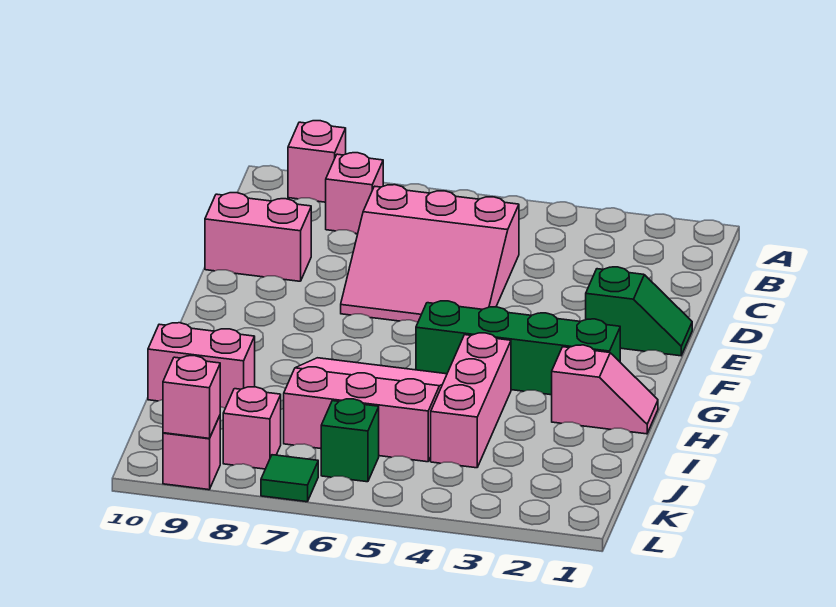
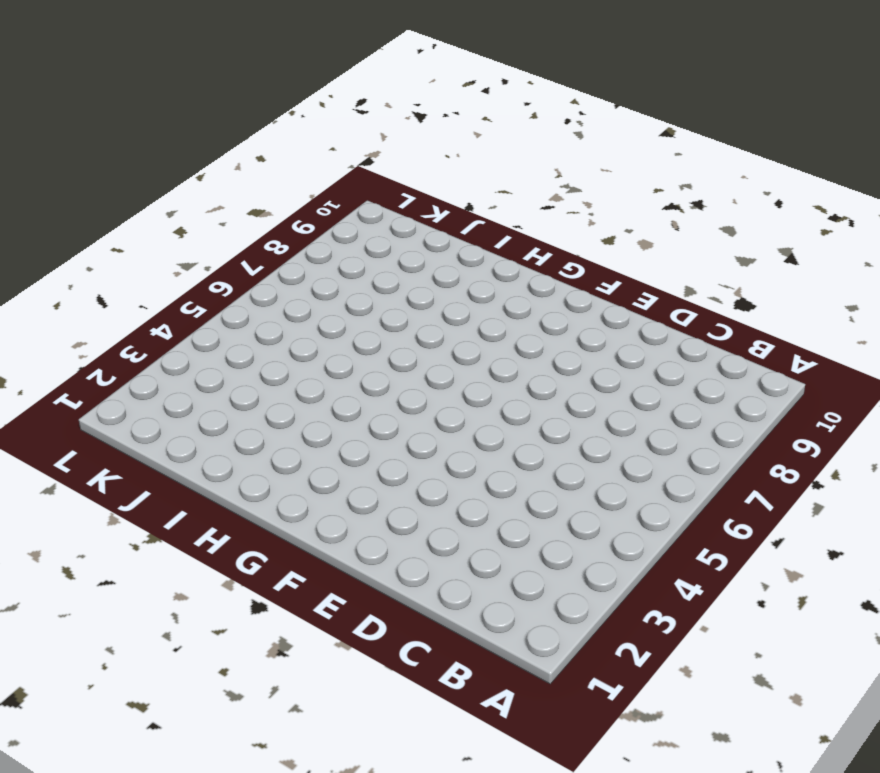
none -> pink brick A9 level 1
none -> pink brick B8 level 1
none -> pink slope C5:E7 level 1 top C

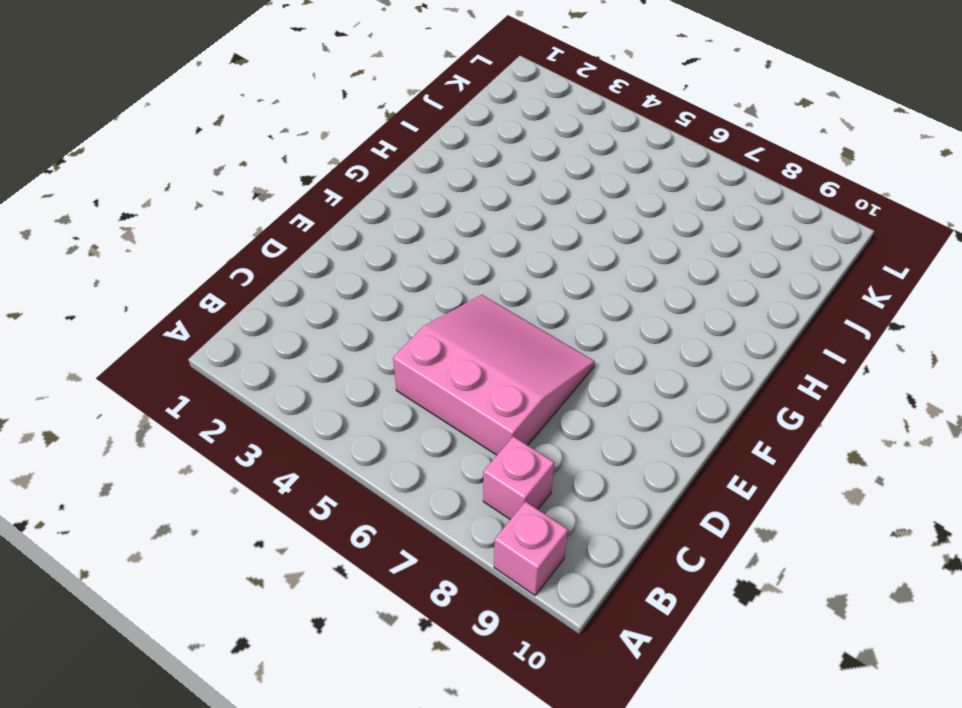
none -> pink brick D9:D10 level 1
none -> green slope E1:E2 level 1 top 2
none -> green brick G2:G5 level 1

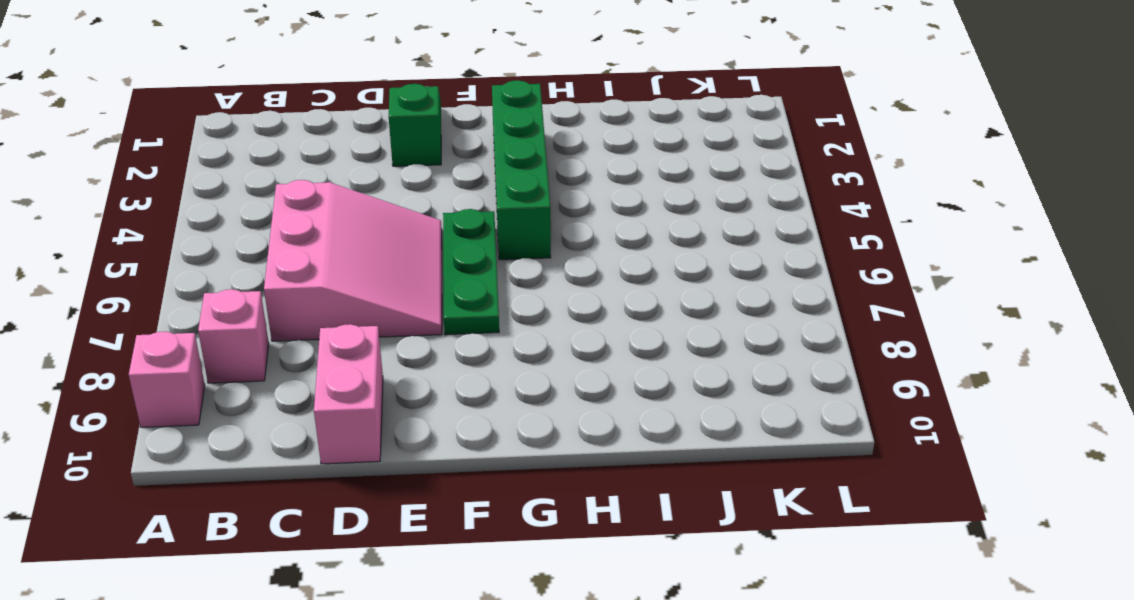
green plate F5:F7 level 1 -> none
none -> pink slope H1:H2 level 1 top 2
none -> pink brick H4:J4 level 1
none -> pink slope H5:J7 level 1 top J

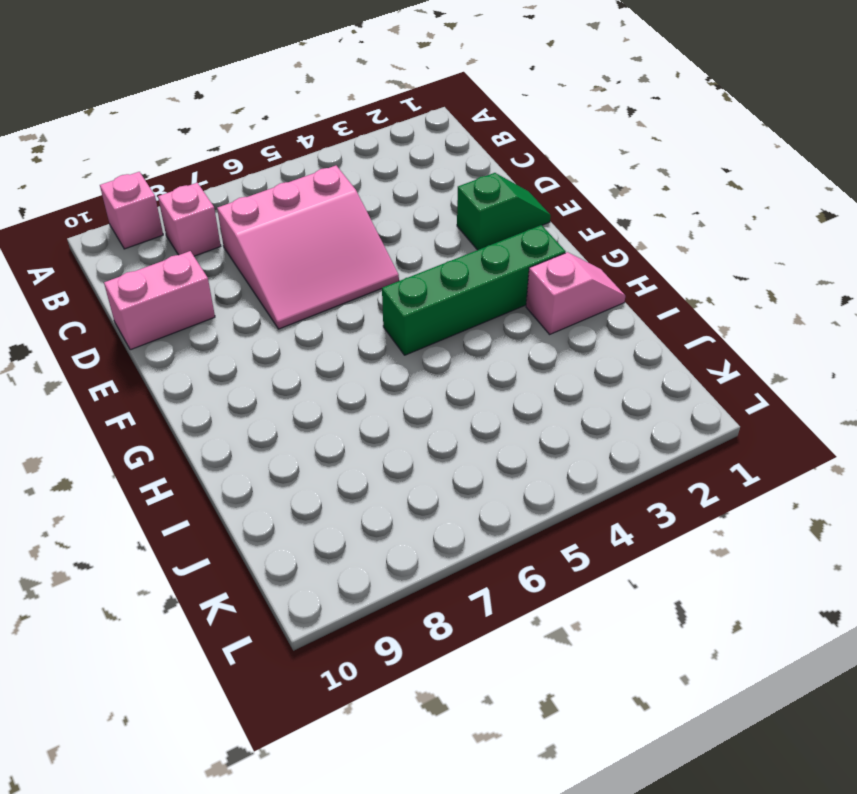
none -> pink brick H4:J4 level 1
none -> pink slope H5:J7 level 1 top J
none -> pink brick I9:I10 level 1

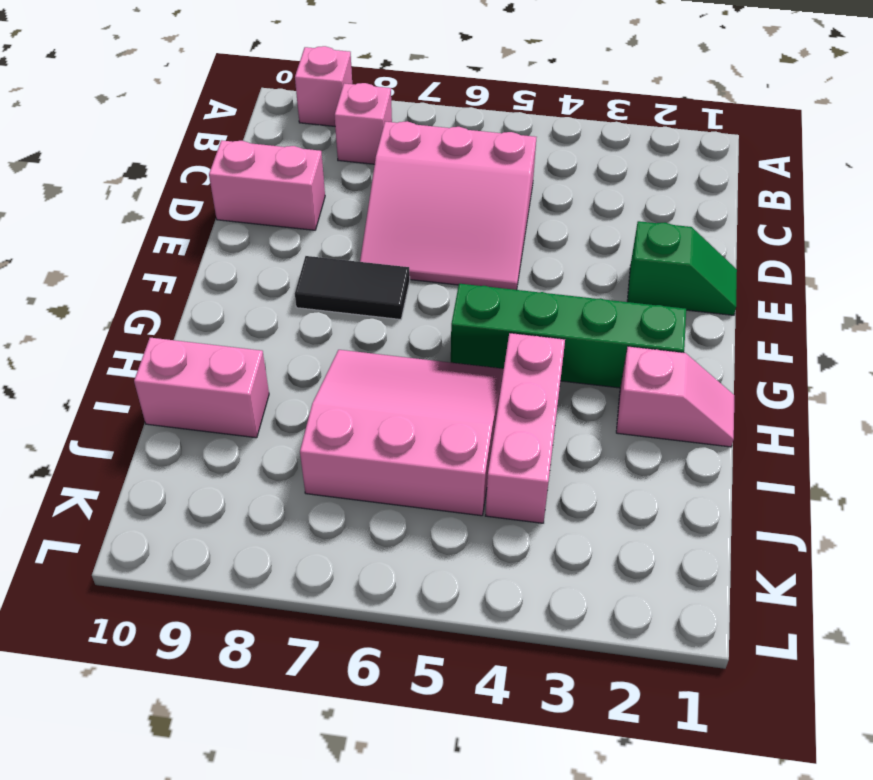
black tile F7:F8 level 1 -> none
none -> green brick K6 level 1
none -> pink brick K8 level 1
none -> green tile L7 level 1

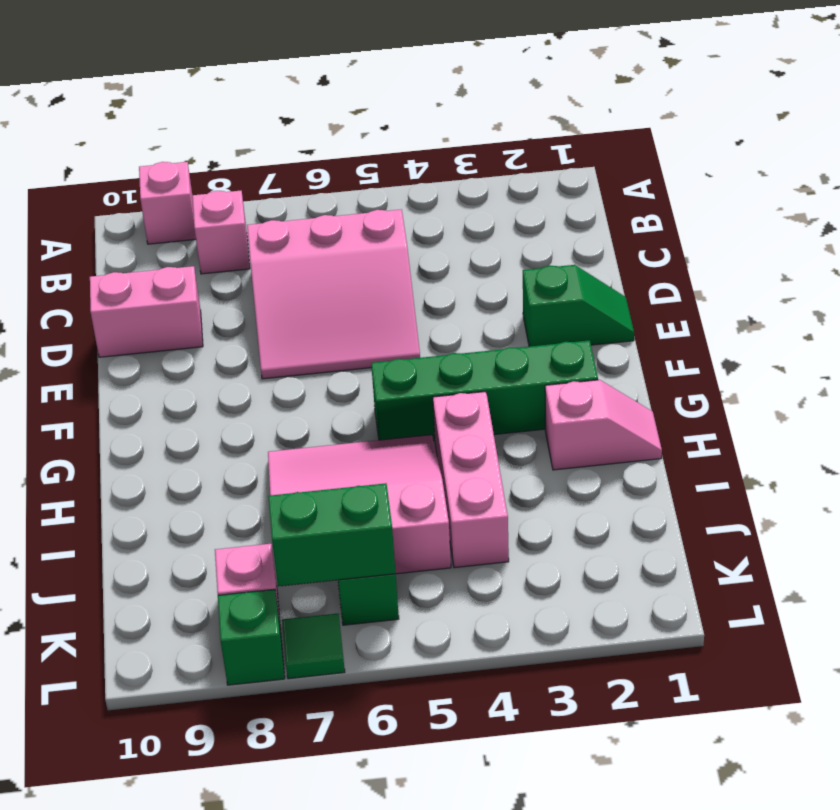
green brick K6:K7 level 2 -> none
green brick L8 level 1 -> none
none -> pink brick I9:I10 level 1
none -> pink brick L9 level 1
none -> pink brick L9 level 2

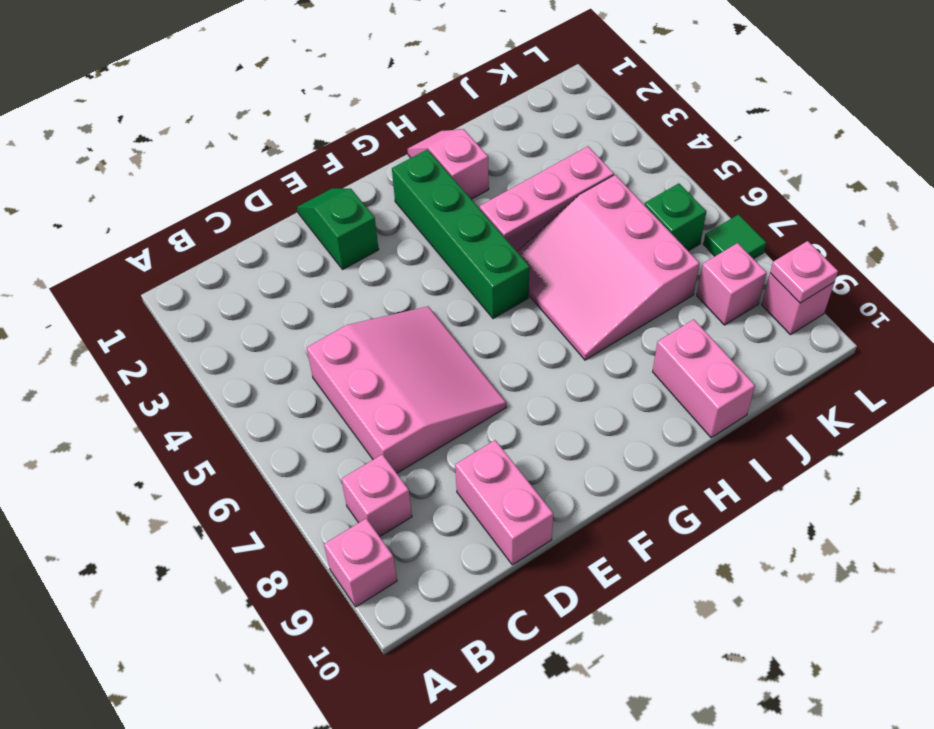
pink plate L9 level 2 -> pink brick L9 level 2

